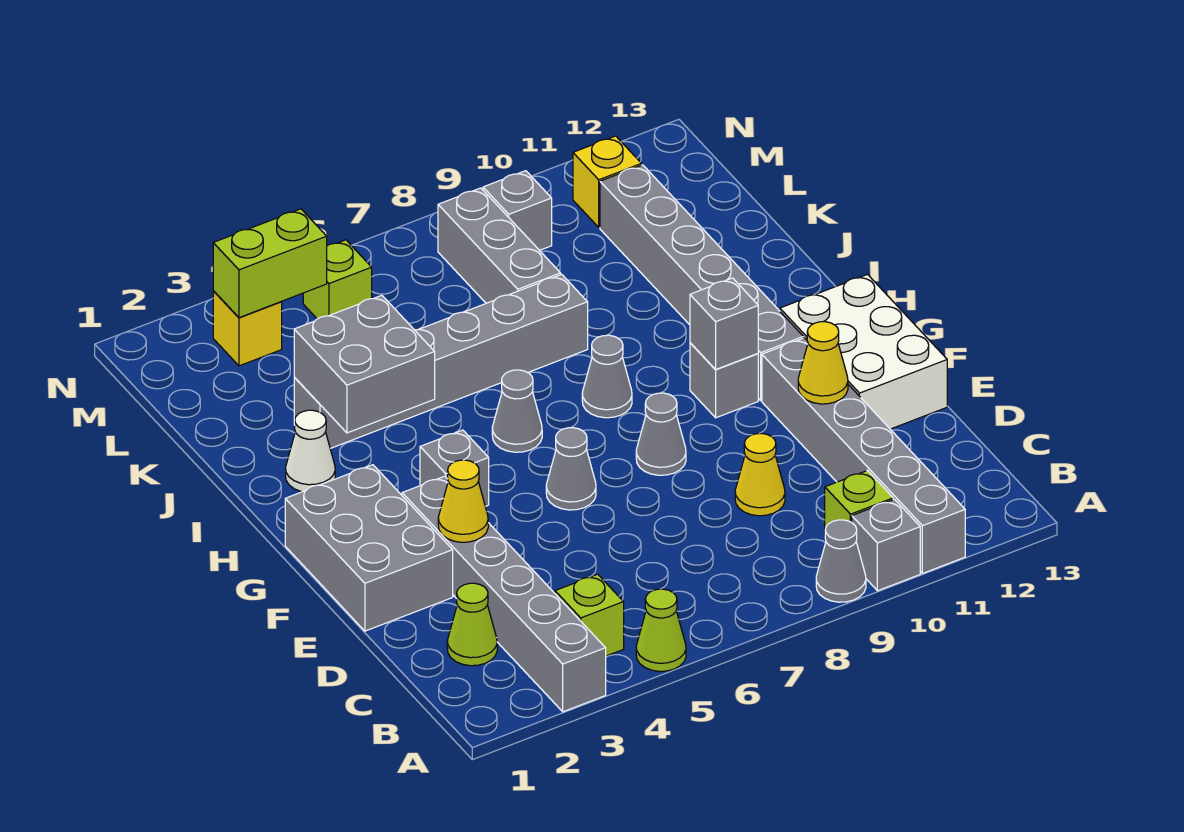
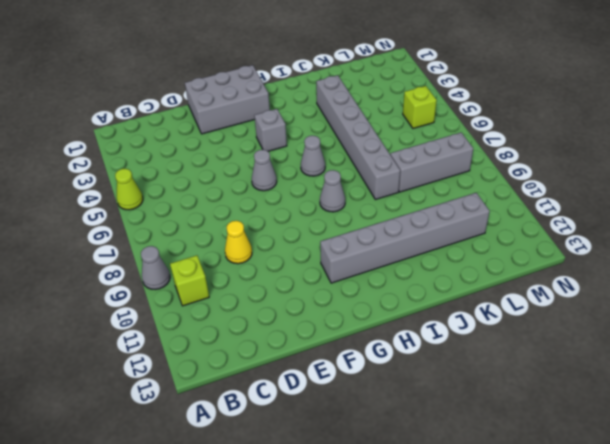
none -> grey brick A3:F3 level 1
none -> grey brick A10 level 1
none -> grey brick A11:F11 level 1
none -> lime brick B4 level 1

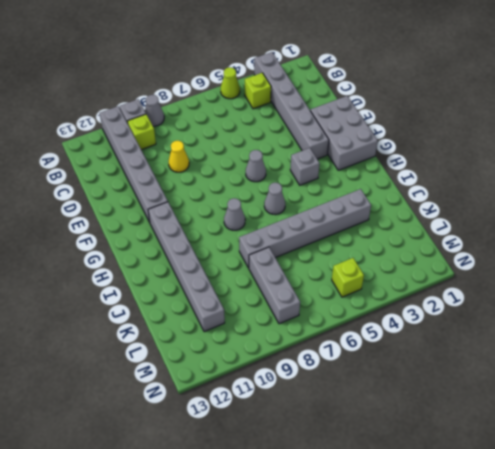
none -> lime cone C2 level 1
none -> white brick E12:G13 level 1
none -> grey cone F8 level 1
none -> grey brick G10 level 1

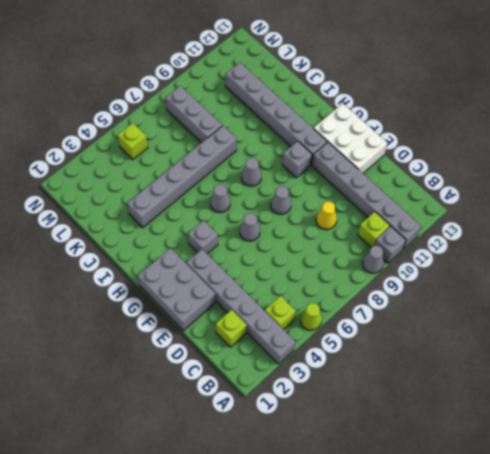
lime brick C2 level 1 -> lime cone C2 level 1
none -> white cone I2 level 1
none -> yellow brick M3 level 1
none -> grey brick M9 level 1
none -> yellow brick M11 level 1

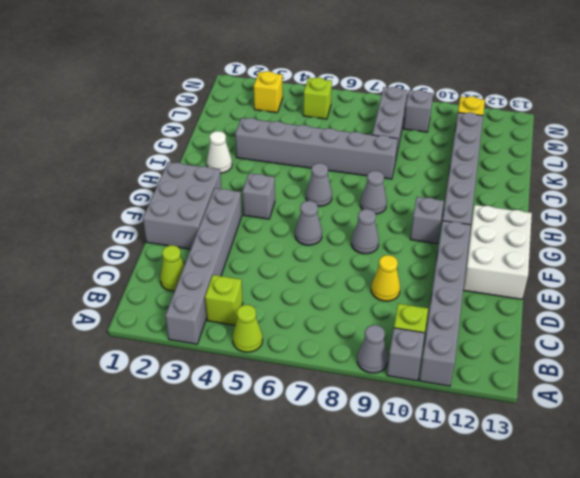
none -> yellow cone E3 level 2
none -> yellow cone E11 level 2
none -> grey brick G10 level 2
none -> grey brick I3:J4 level 2

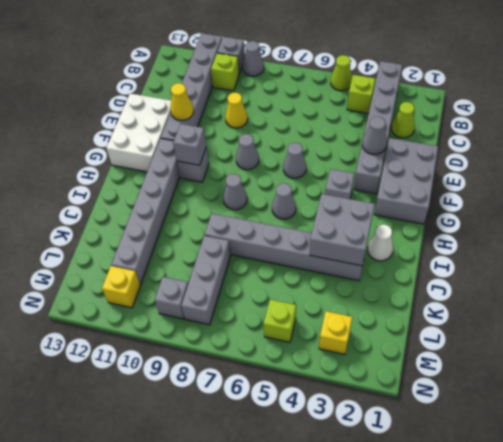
grey cone E3 level 2 -> yellow cone E3 level 2
none -> lime brick M3:M4 level 2

